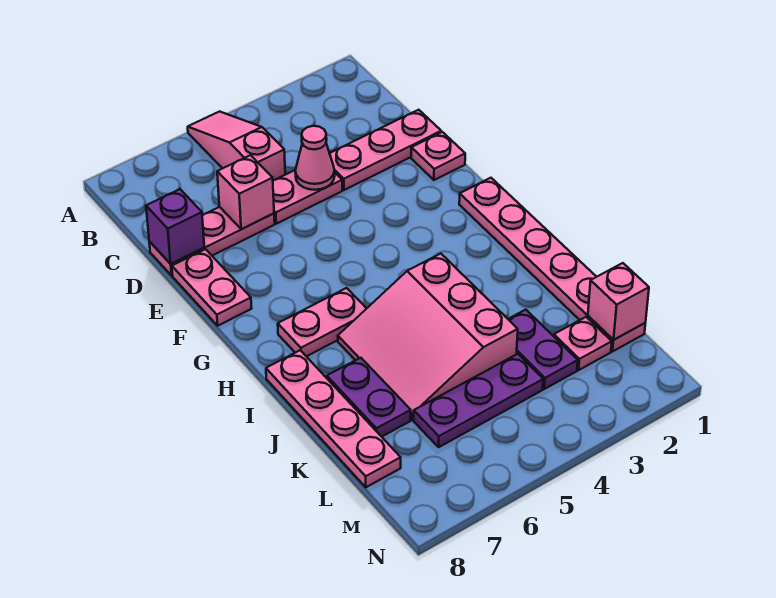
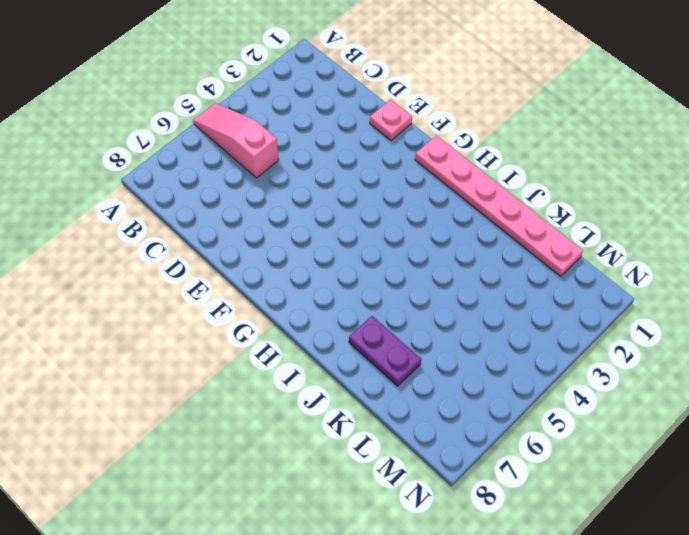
none -> pink plate D1:D3 level 1
none -> pink plate D4:D5 level 1
none -> pink plate D6:D8 level 1

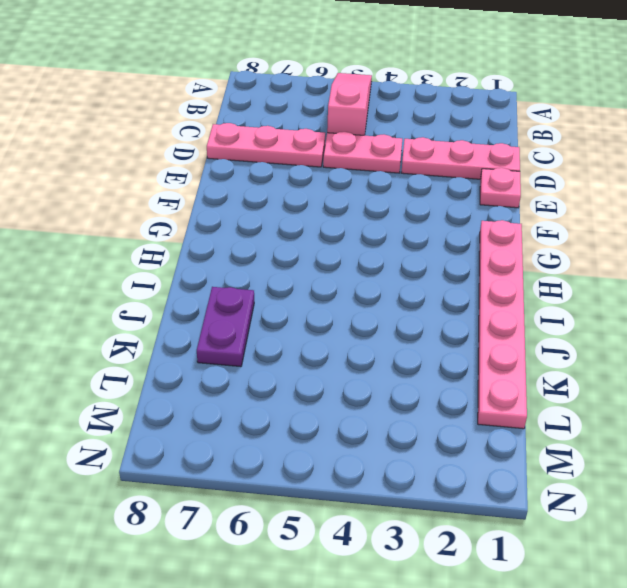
none -> pink plate E8:F8 level 1
none -> pink plate H6:H7 level 1
none -> pink slope I4:K6 level 1 top 4

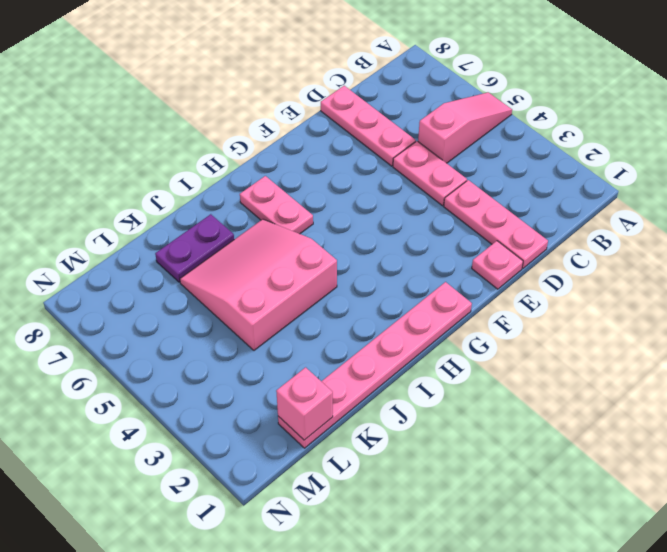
none -> pink plate E8:F8 level 1
none -> pink plate I8:L8 level 1
none -> purple plate K3:L3 level 1

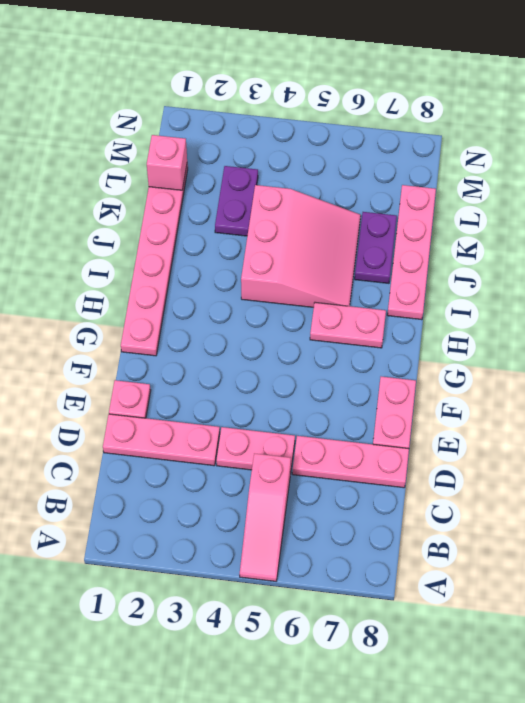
none -> pink plate L2 level 1
none -> purple plate L4:L6 level 1
none -> pink cone D4 level 2

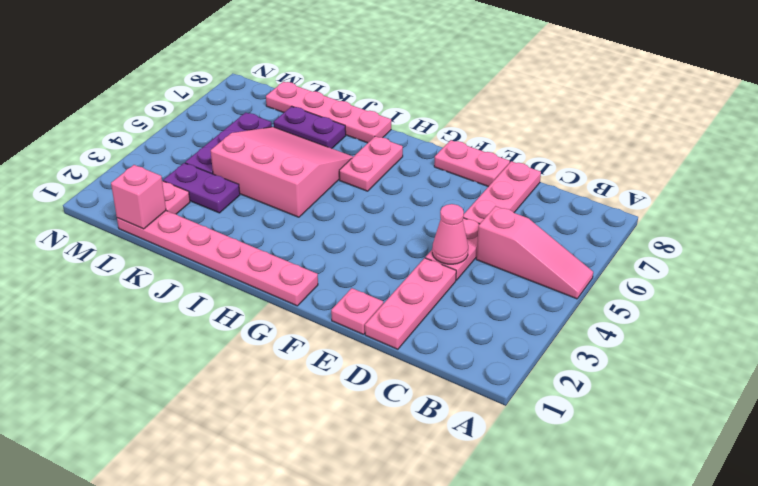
none -> pink brick D6 level 2
none -> purple brick D8 level 2

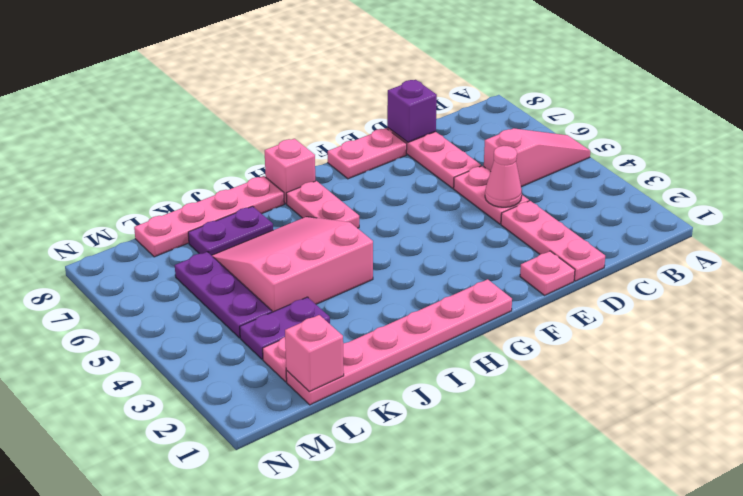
pink brick H8 level 1 -> pink brick D6 level 2

